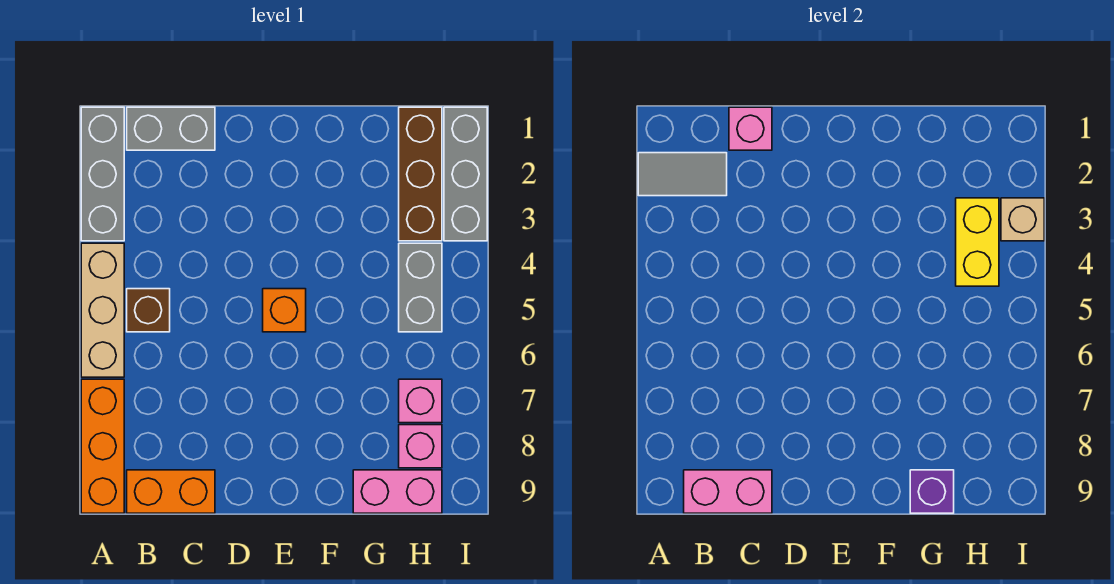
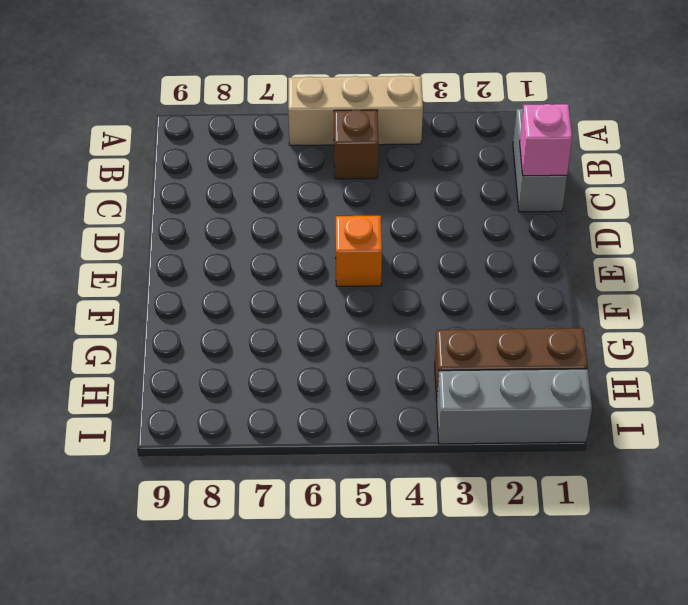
none -> grey brick A1:A3 level 1
none -> orange brick A7:A9 level 1
none -> orange brick B9:C9 level 1

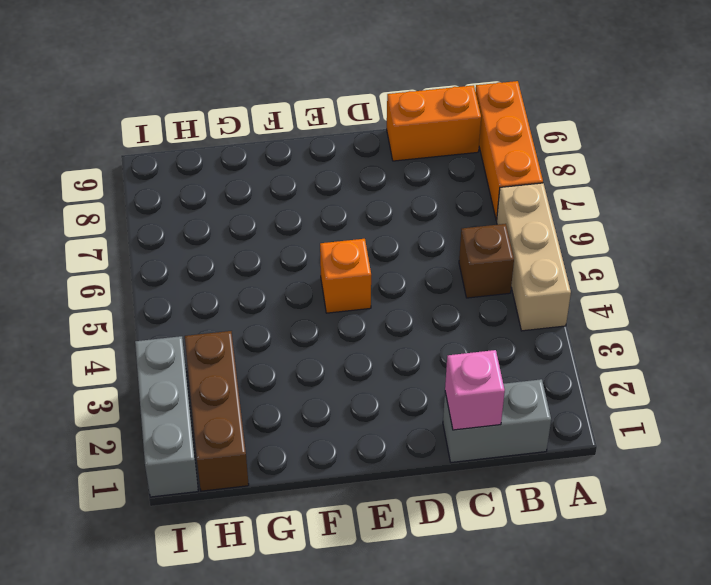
none -> grey brick A1:A3 level 1
none -> pink brick G9:H9 level 1
none -> grey brick H4:H5 level 1

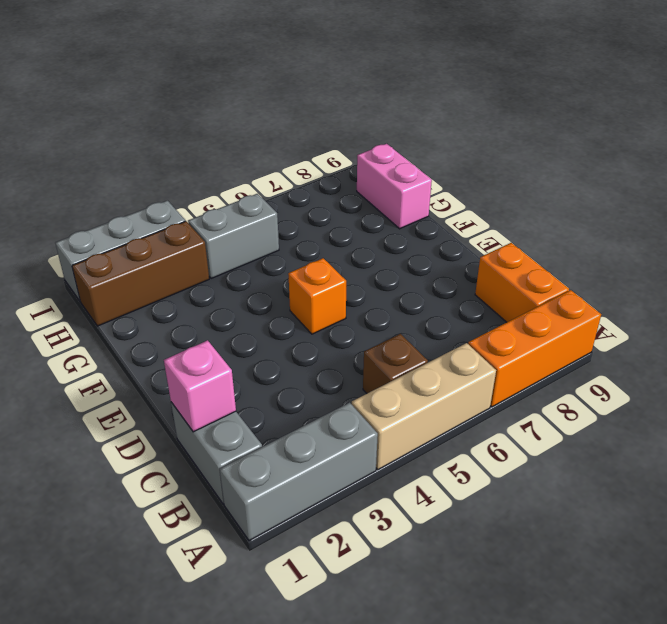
none -> pink brick H7 level 1
none -> pink brick H8 level 1
none -> grey tile A2:B2 level 2

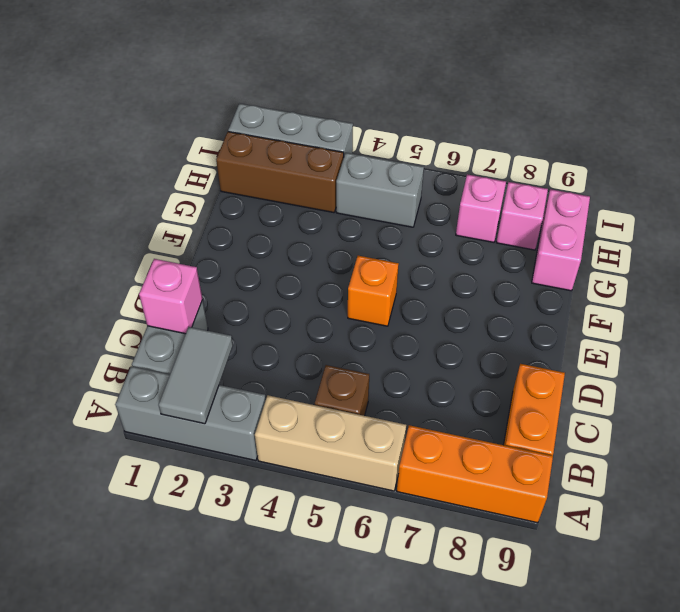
none -> pink brick B9:C9 level 2
none -> purple brick G9 level 2
none -> yellow brick H3:H4 level 2

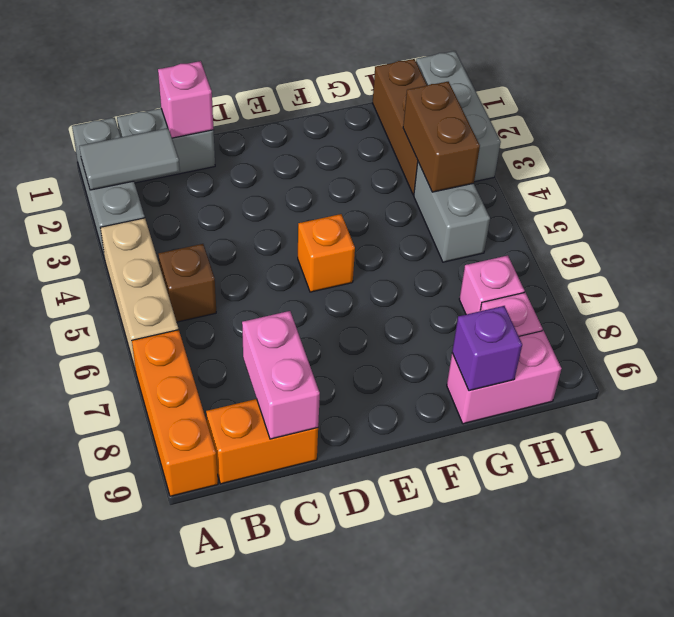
pink brick C8:C9 level 2 -> pink brick B9:C9 level 2
brown brick H3:H4 level 2 -> yellow brick H3:H4 level 2
none -> tan brick I3 level 2

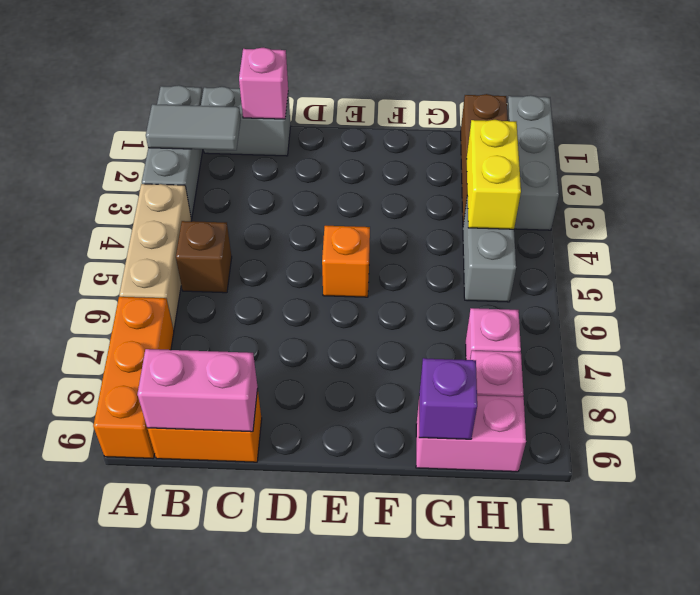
none -> tan brick I3 level 2

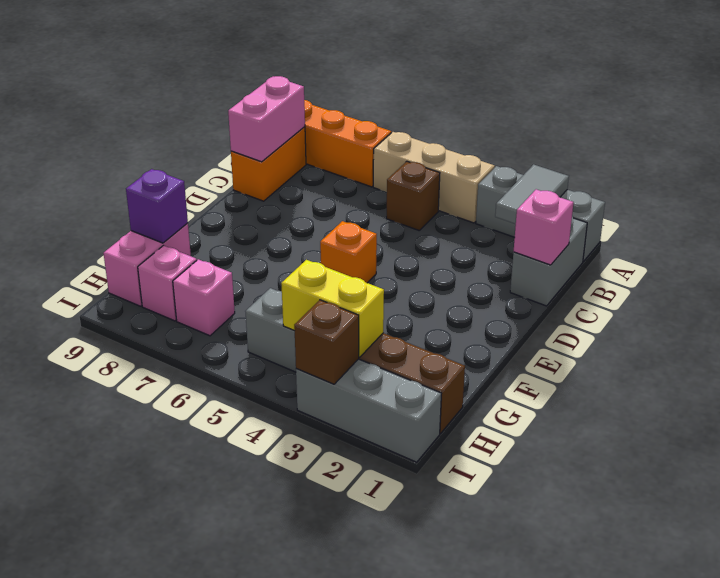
brown brick I3 level 2 -> tan brick I3 level 2

